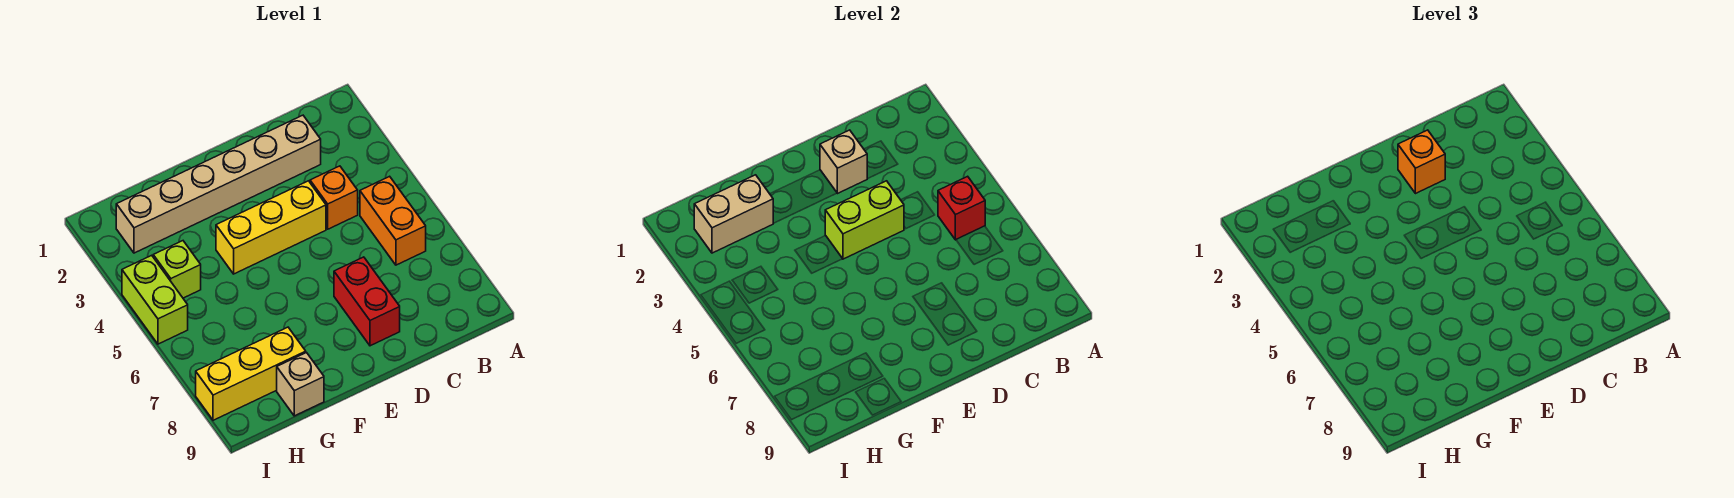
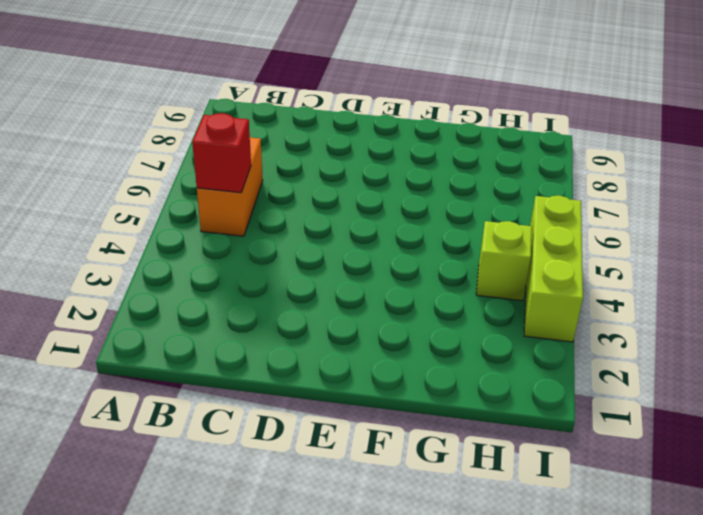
lime brick I3:I5 level 1 -> lime brick I4:I5 level 1
none -> tan brick C2:H2 level 1
none -> orange brick C4 level 1
none -> yellow brick D4:F4 level 1

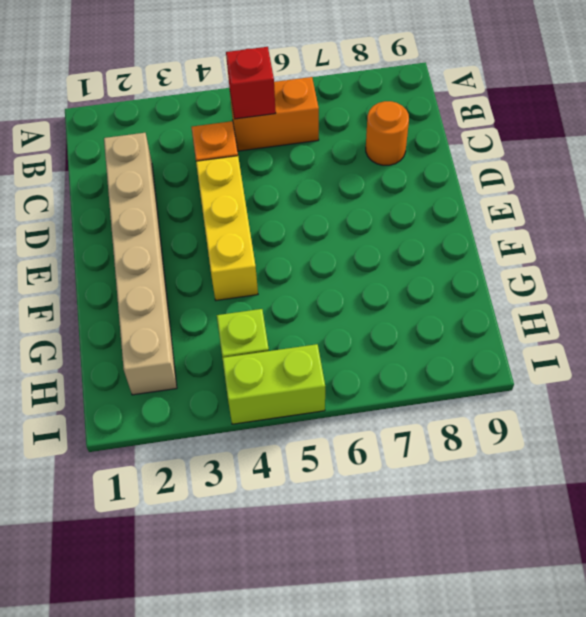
orange round brick C8 level 1 -> none
none -> red brick D7:D8 level 1
none -> yellow brick G8:I8 level 1
none -> tan brick G9 level 1

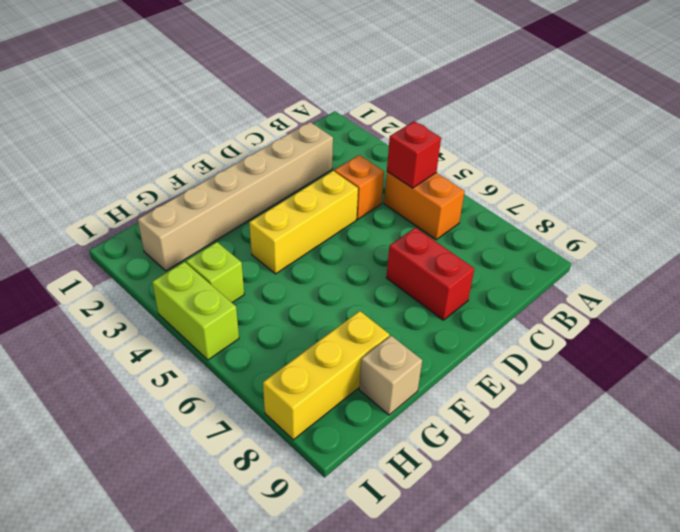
none -> tan brick D2 level 2
none -> lime brick D4:E4 level 2
none -> tan brick G2:H2 level 2

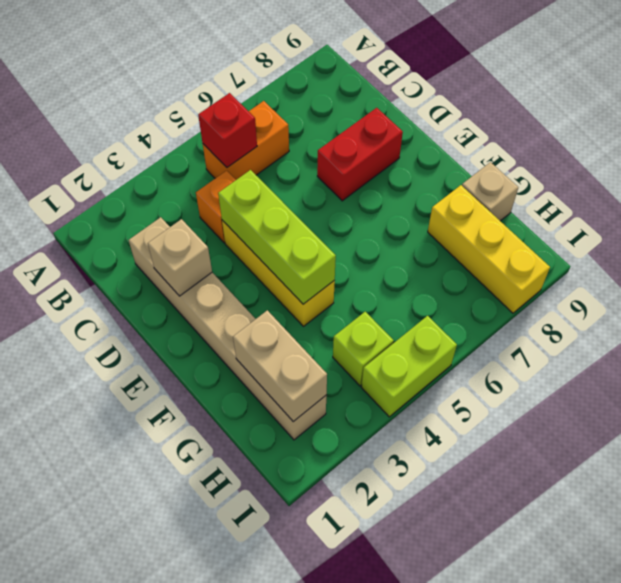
lime brick D4:F4 level 2 -> lime brick D4:E4 level 2
none -> orange brick D2 level 3

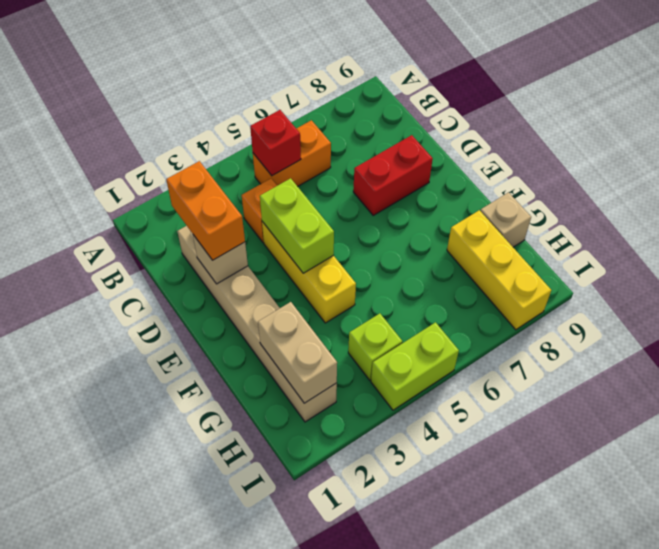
orange brick C2:D2 level 3 -> orange brick D2 level 3

